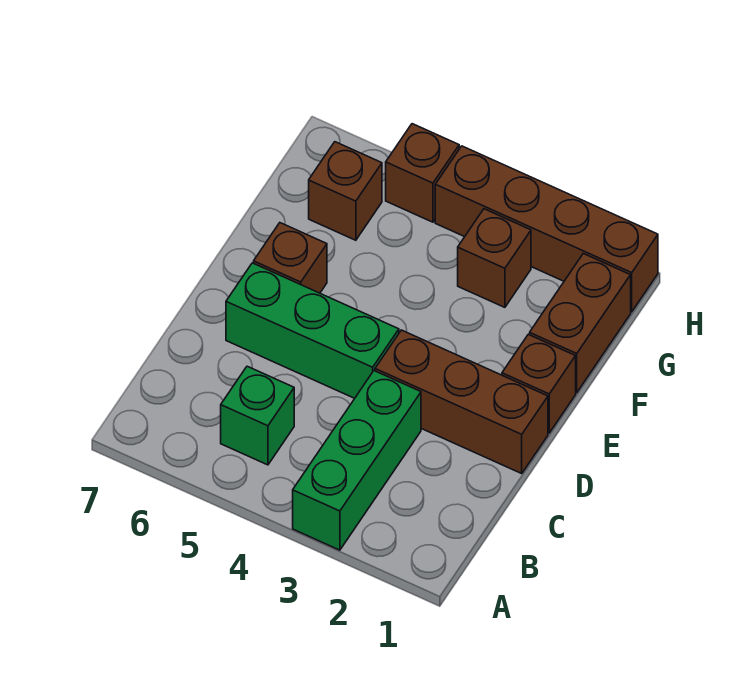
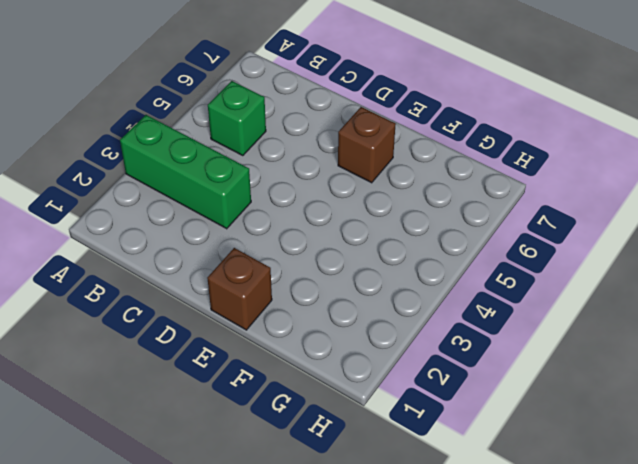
none -> brown brick D1:D3 level 1
none -> green brick D4:D6 level 1

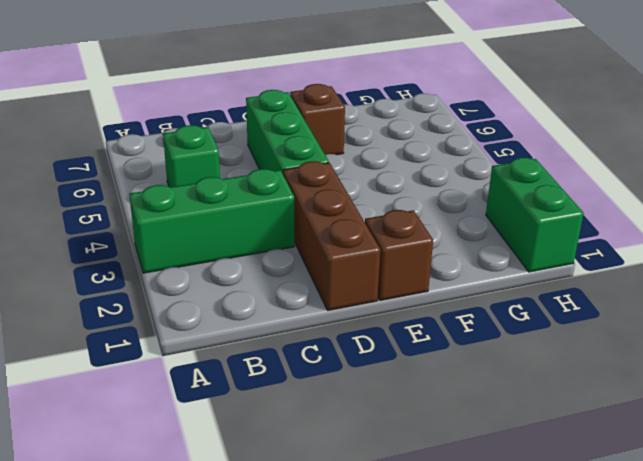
green brick H1:H2 level 1 -> brown brick H1:H4 level 1
none -> brown brick F1:G1 level 1
none -> brown brick G3 level 1

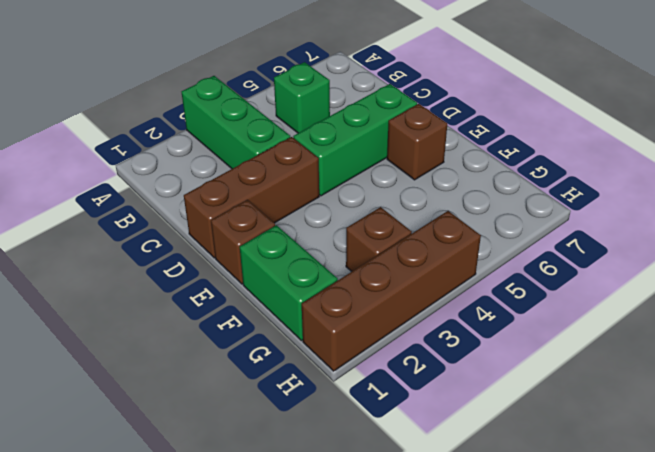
green brick F1:G1 level 1 -> brown brick F1:G1 level 1
none -> brown brick G6 level 1
none -> brown brick H5 level 1

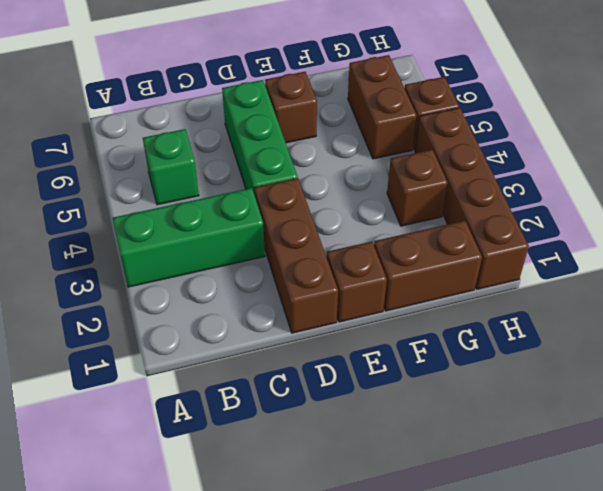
brown brick G5:G6 level 1 -> brown brick G6 level 1

